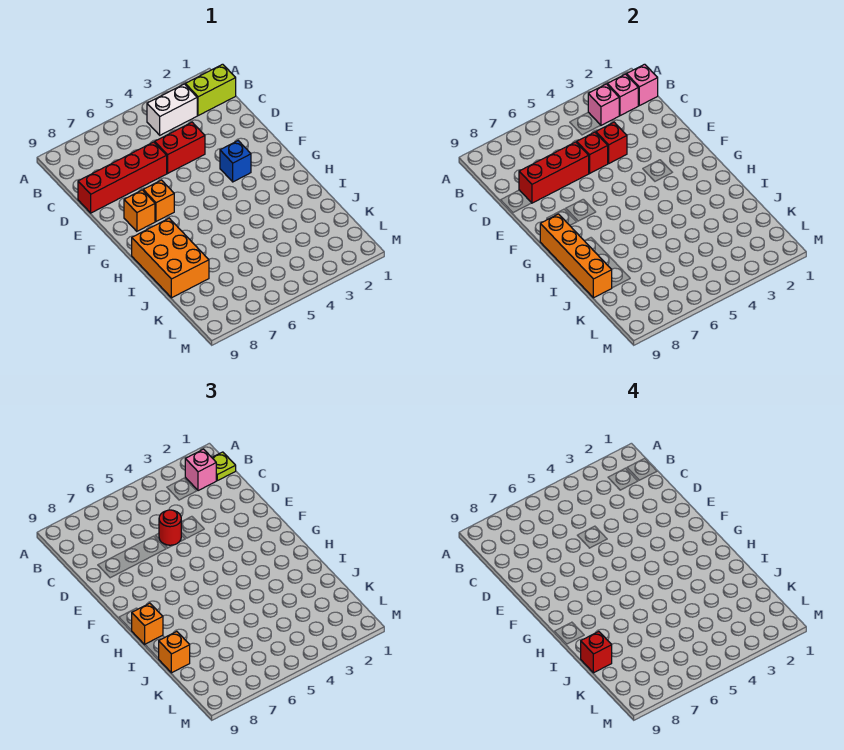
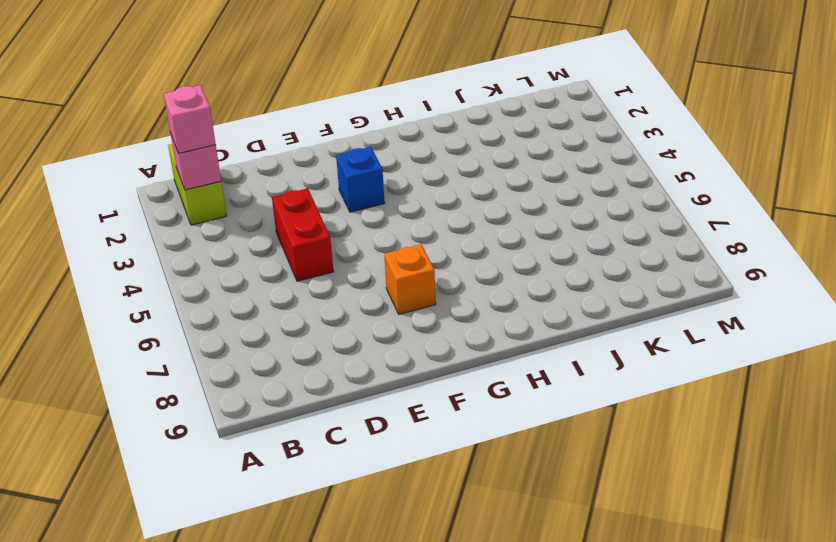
none -> white brick B3:B4 level 1
none -> red brick D6:D9 level 1
none -> orange brick F8 level 1

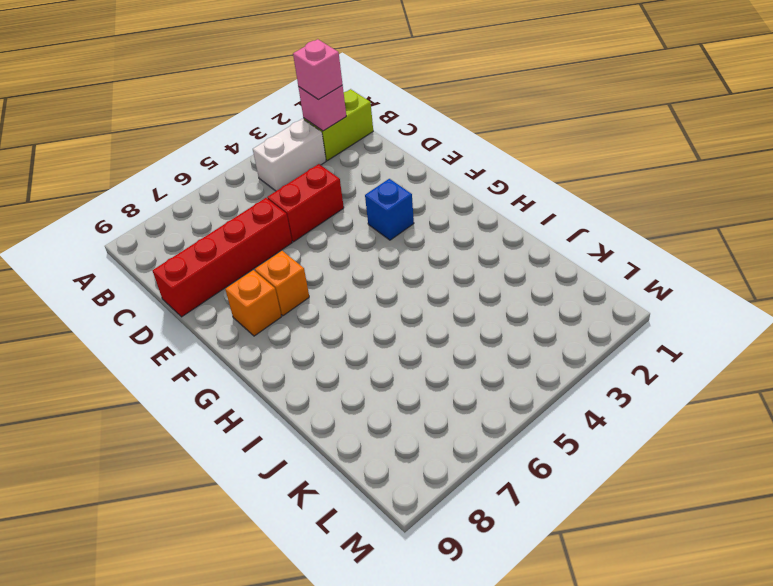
none -> orange brick H8:J9 level 1
none -> pink brick B1 level 2
none -> pink brick B3 level 2

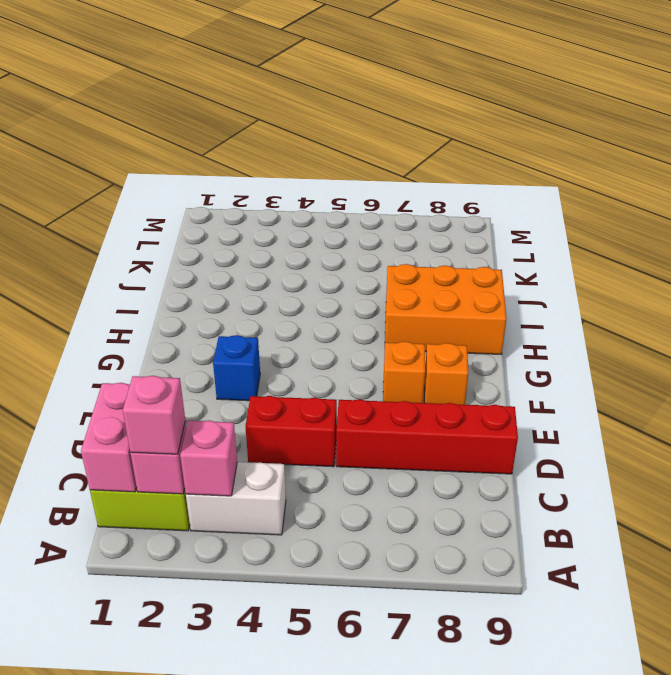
pink brick B1:C1 level 2 -> pink brick B1 level 2
orange brick H7:I9 level 1 -> orange brick H8:J9 level 1
none -> red brick D4 level 2
none -> red brick D5 level 2
none -> red brick D6:D8 level 2

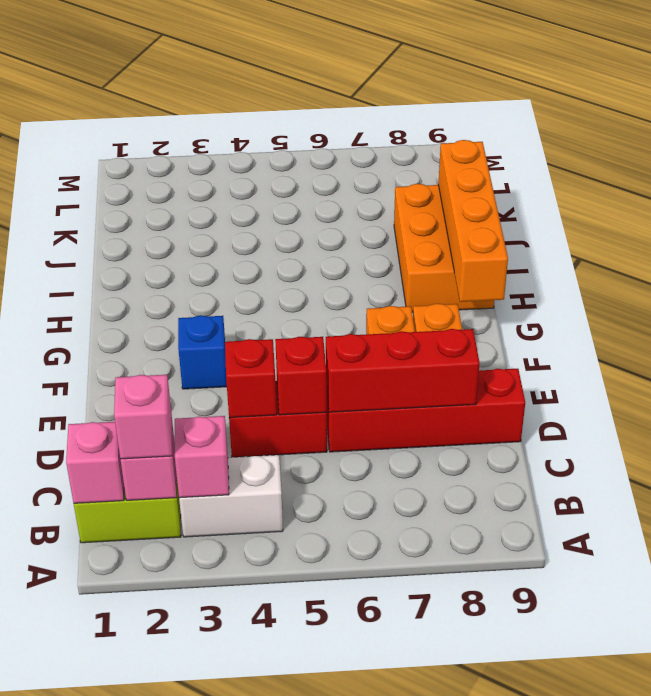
none -> lime plate B1 level 3
none -> red round brick D5 level 3
none -> orange brick H9 level 3

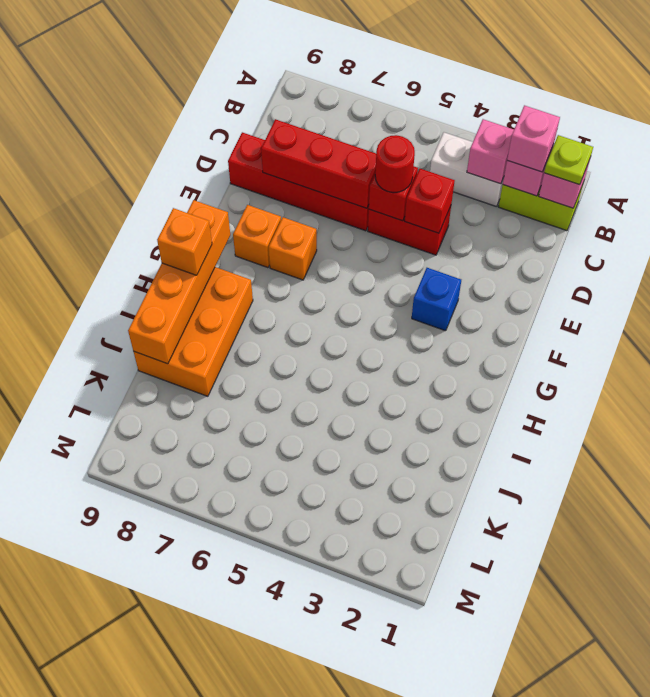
none -> orange brick J9 level 3
none -> red brick J9 level 4

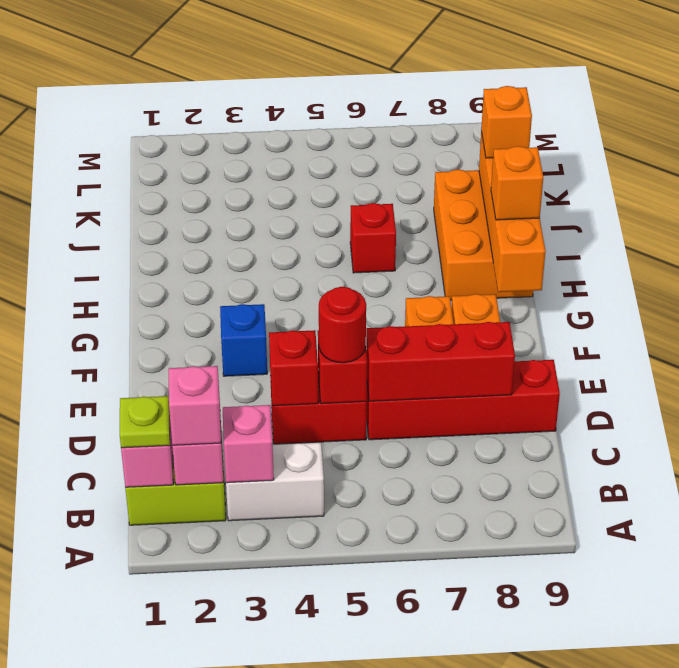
red brick I6 level 1 -> red brick J9 level 4

